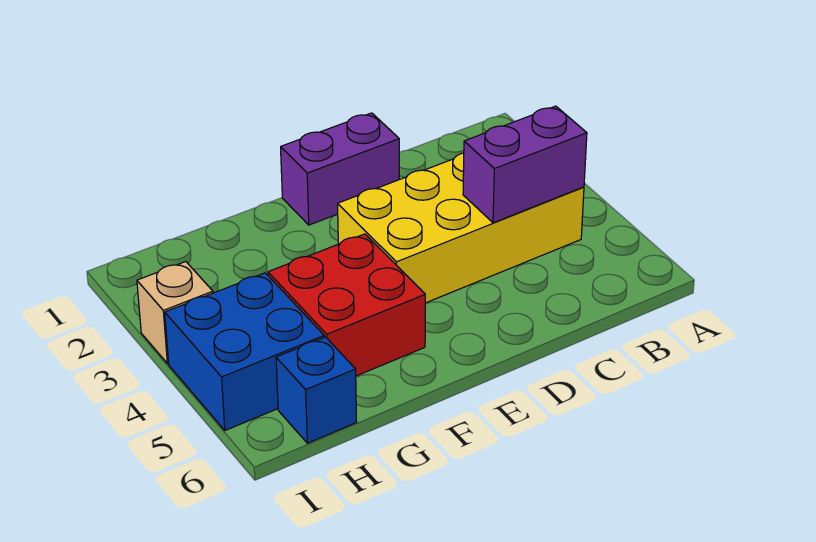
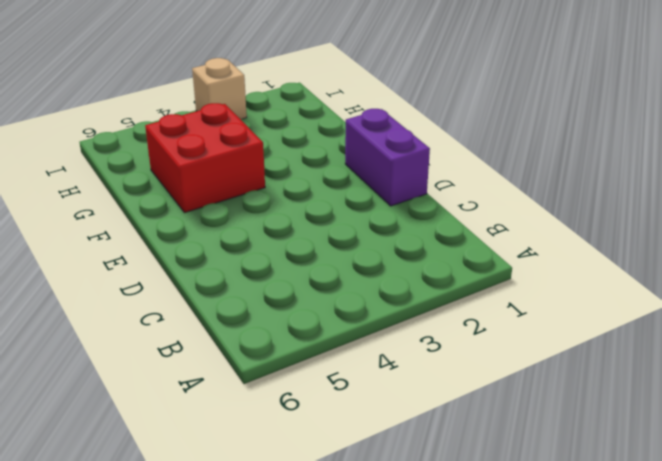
none -> yellow brick B3:E4 level 1
none -> blue brick H4:I5 level 1

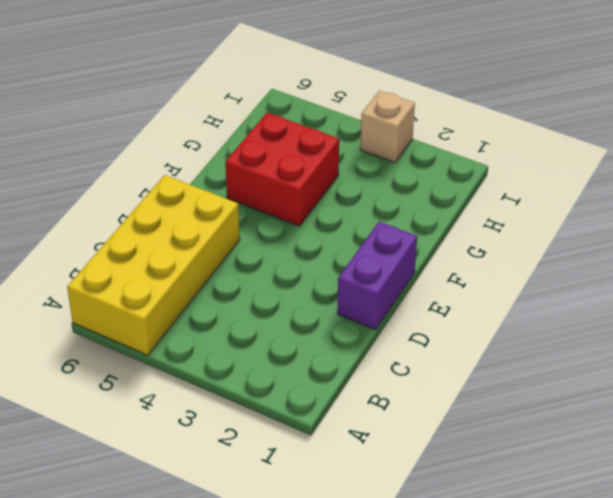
yellow brick A5:D6 level 1 -> yellow brick B3:E4 level 1
none -> blue brick H4:I5 level 1
none -> blue brick H6 level 1

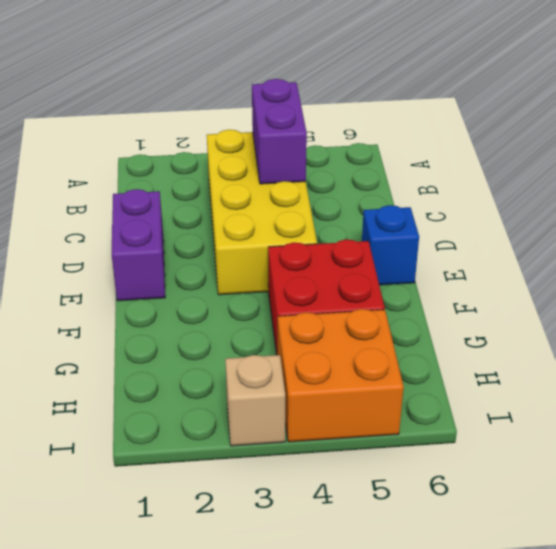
blue brick E6 level 1 -> blue brick H6 level 1
orange brick H4:I5 level 1 -> blue brick H4:I5 level 1

